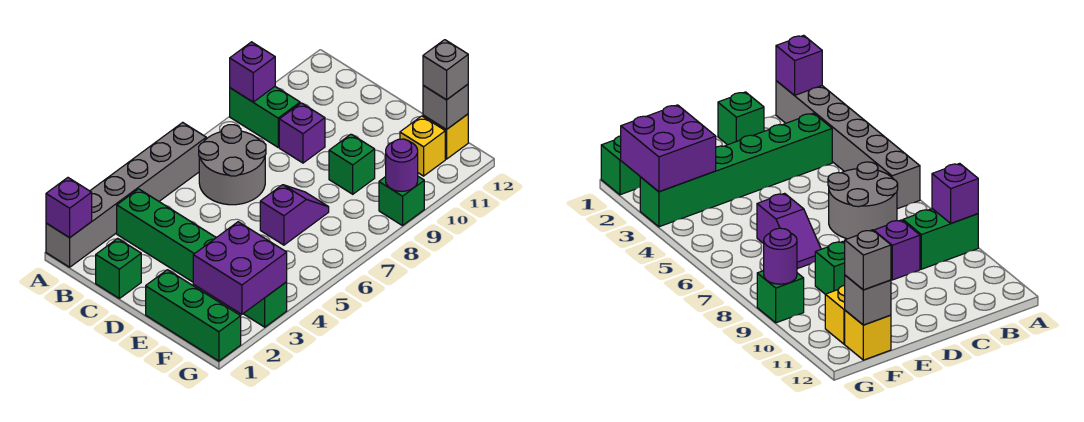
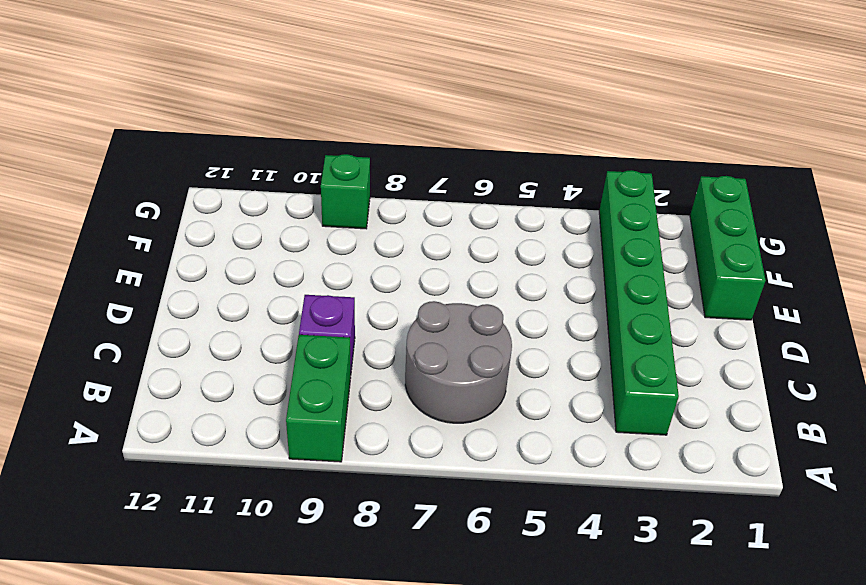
none -> grey brick A1:A6 level 1
none -> green brick C1 level 1
none -> purple slope E6:E7 level 1 top 6

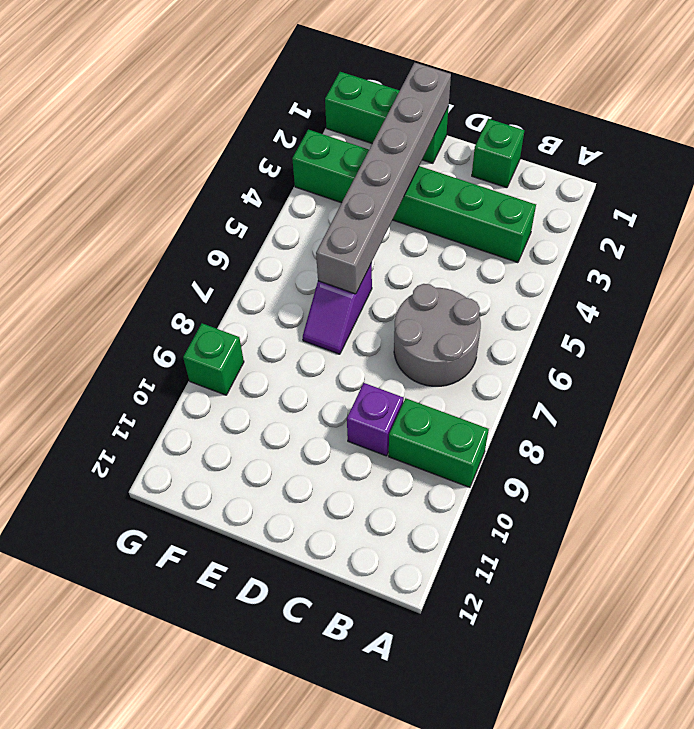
grey brick E1:E6 level 2 -> grey brick A1:A6 level 1
none -> green brick E9 level 1
none -> yellow brick F11 level 1
none -> yellow brick F12 level 1

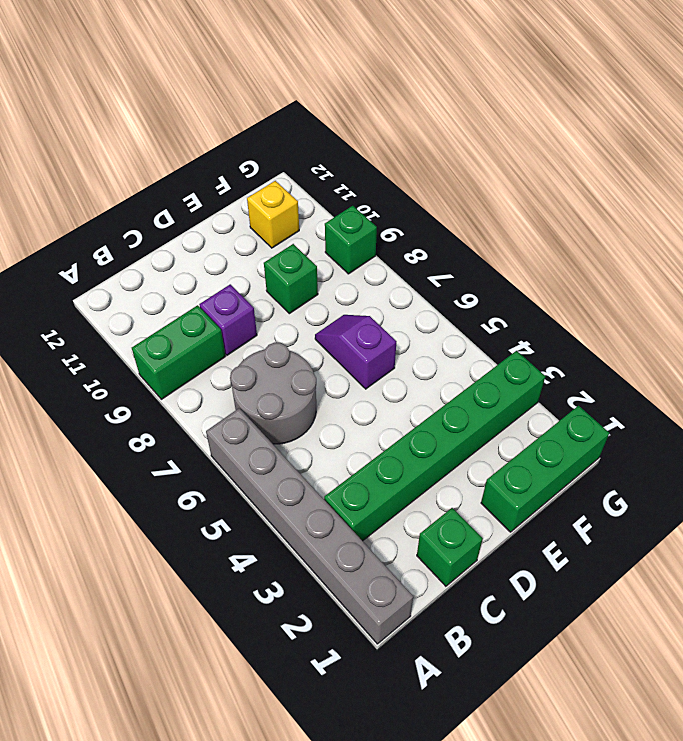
none -> yellow brick F12 level 1
none -> purple brick A1 level 2
none -> purple brick A9 level 2

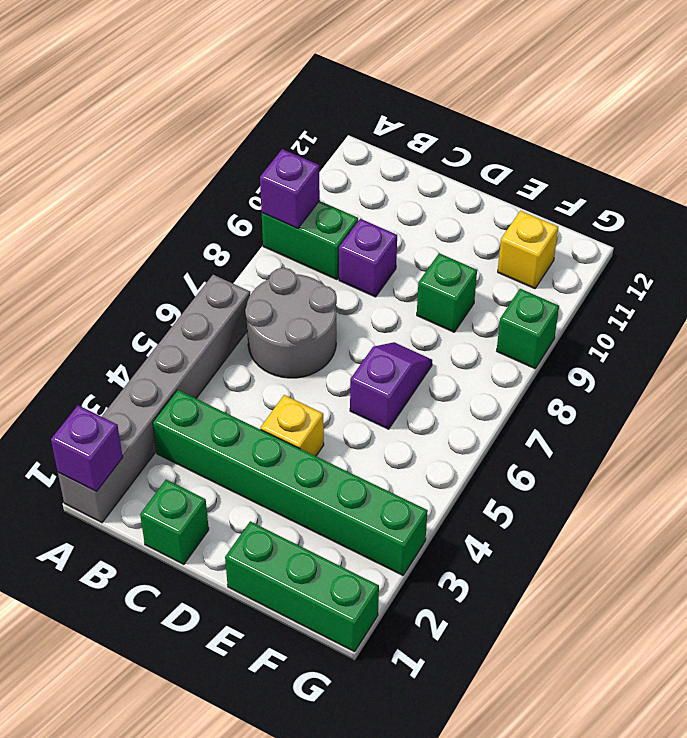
yellow brick D4 level 1 -> yellow brick F12 level 1
none -> purple brick F2:G3 level 2
none -> grey brick F12 level 2
none -> purple round brick G9 level 2

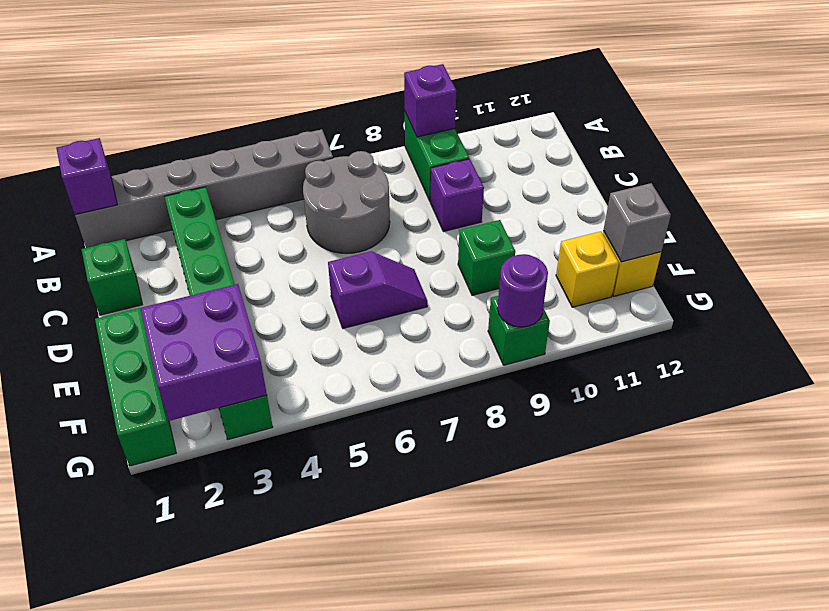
none -> grey brick F12 level 3

